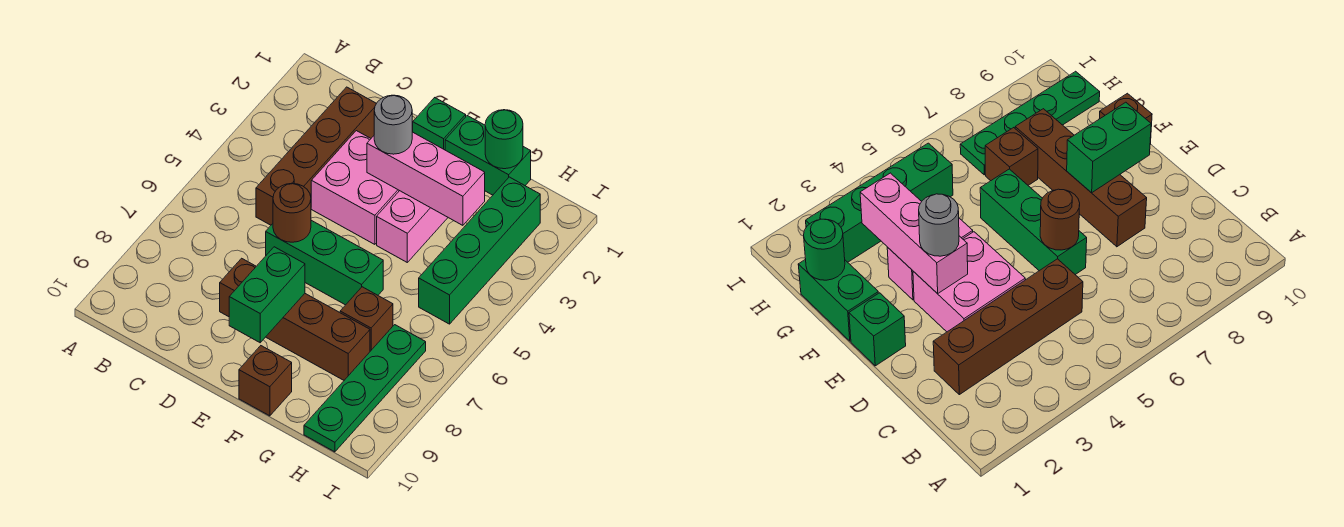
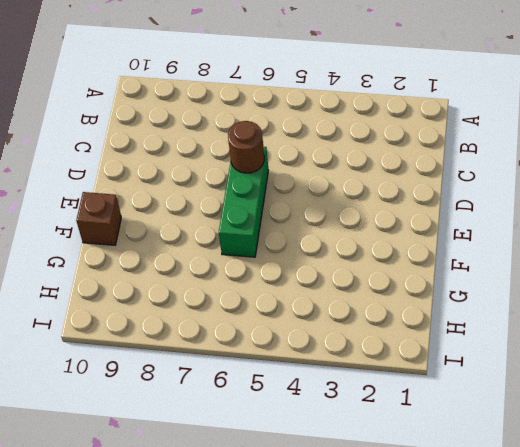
none -> brown brick C2:C5 level 1
none -> pink brick D3:E4 level 1
none -> brown brick D8:G8 level 1

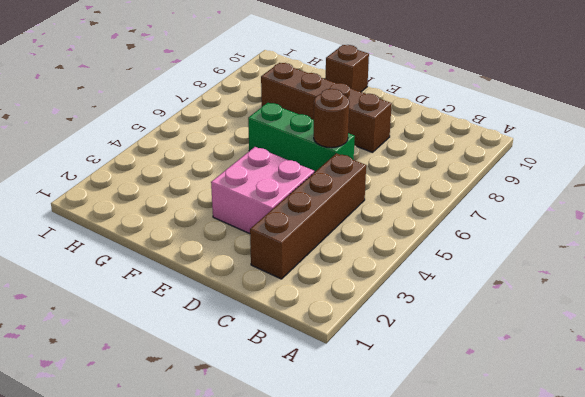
none -> green brick E1 level 1
none -> green brick F1:G1 level 1
none -> pink brick F3:F4 level 1

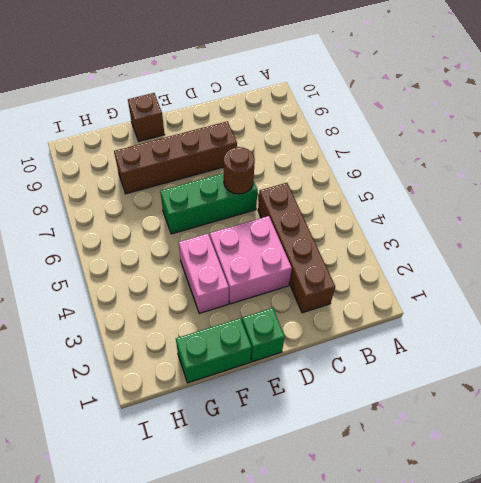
none -> brown brick G7 level 1
none -> green brick H2:H5 level 1
none -> green plate H7:H10 level 1

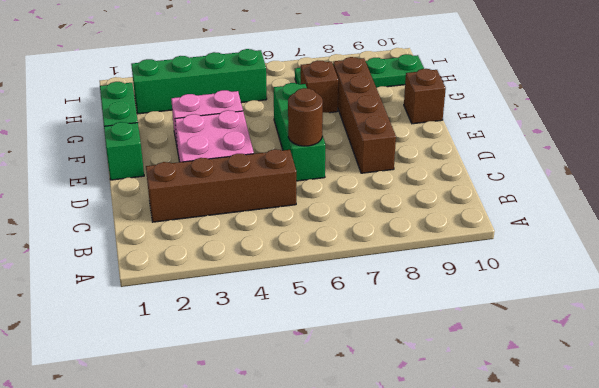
none -> pink brick E3:G3 level 2
none -> green brick E8:E9 level 2
none -> green round brick G1 level 2

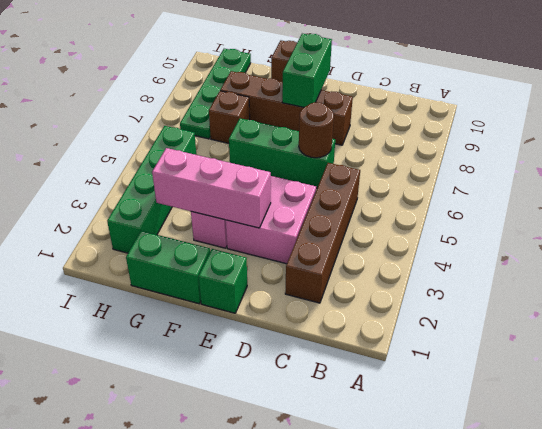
none -> green round brick G1 level 2
none -> grey round brick E3 level 3

